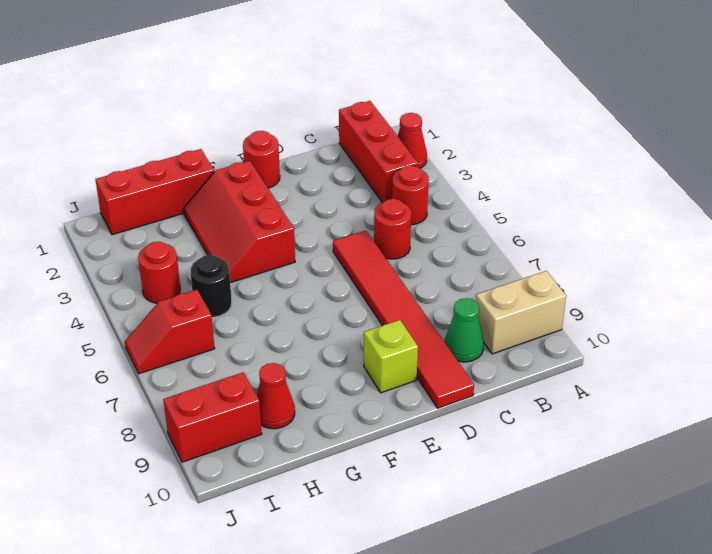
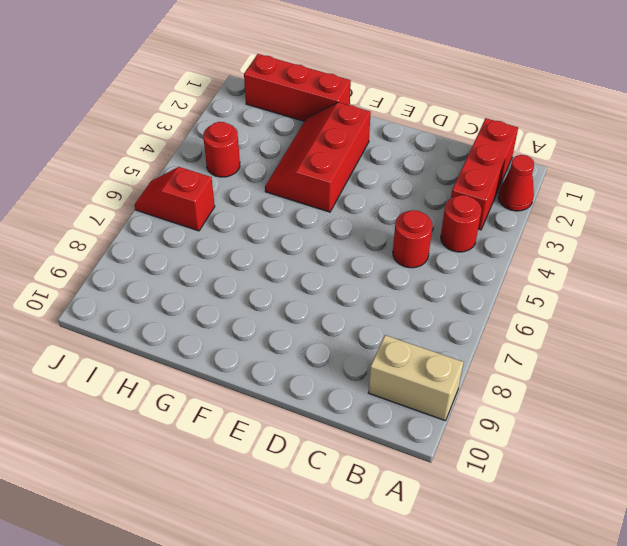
none -> green cone C9 level 1
none -> red tile D5:D10 level 1
none -> red round brick E1 level 1

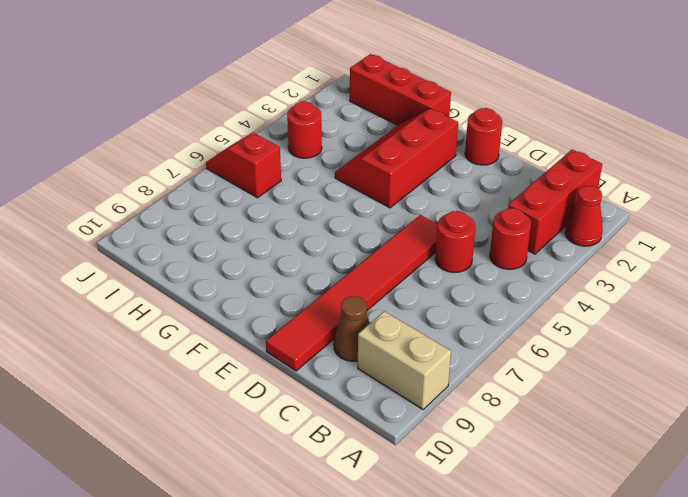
brown cone C9 level 1 -> green cone C9 level 1
none -> lime brick E9 level 1
none -> black round brick H5 level 1
none -> red cone H9 level 1

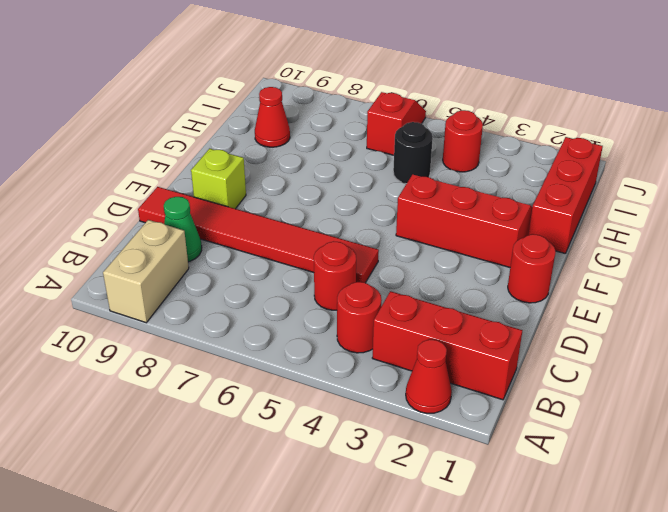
none -> red brick I9:J9 level 1

